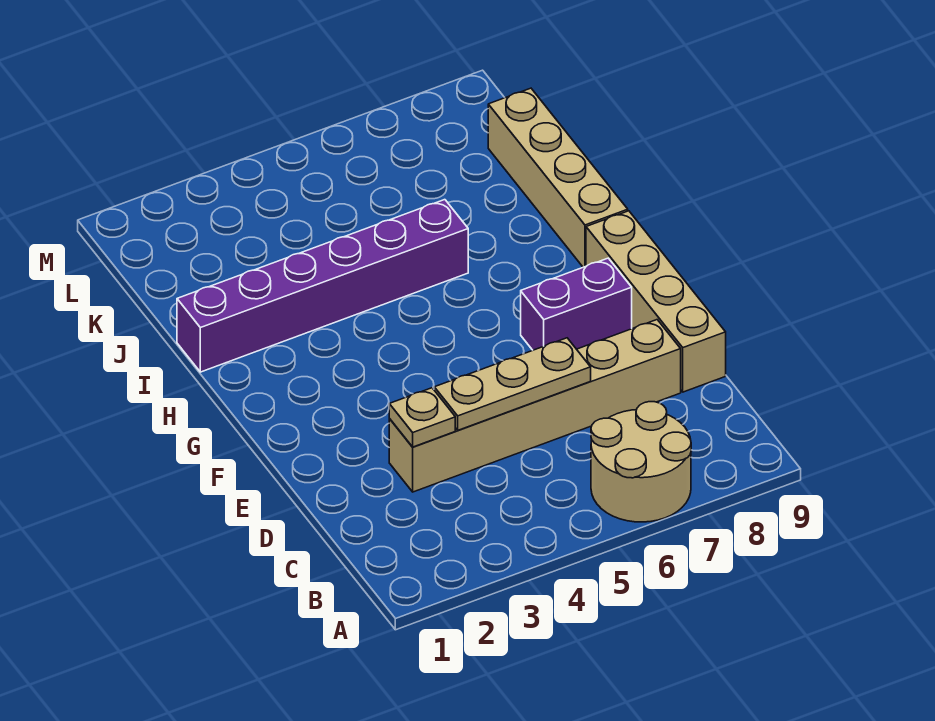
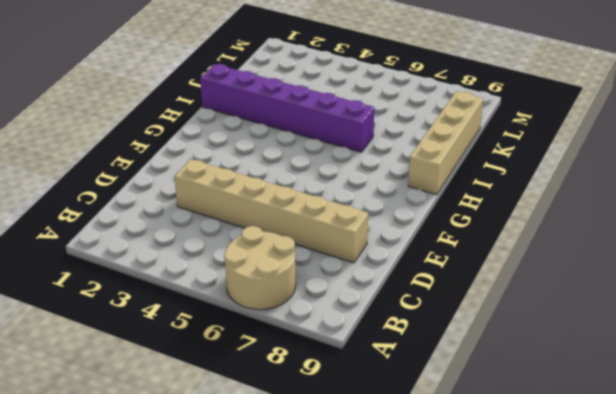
none -> tan brick D9:G9 level 1
none -> purple brick F7:F8 level 1

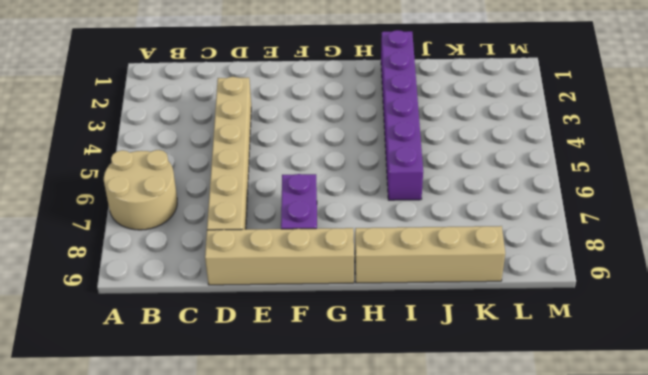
none -> tan plate D3 level 2
none -> tan plate D4:D6 level 2

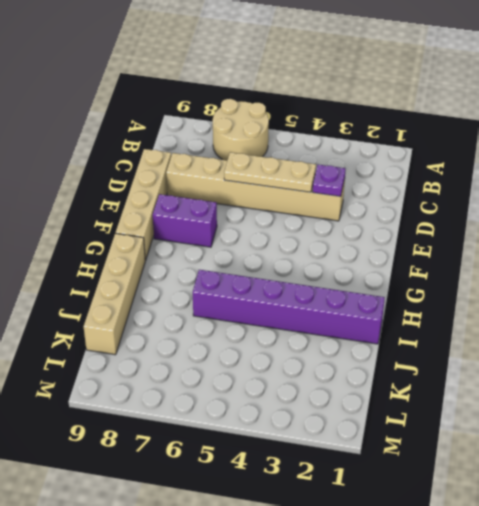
purple plate D3 level 2 -> tan plate D3 level 2

